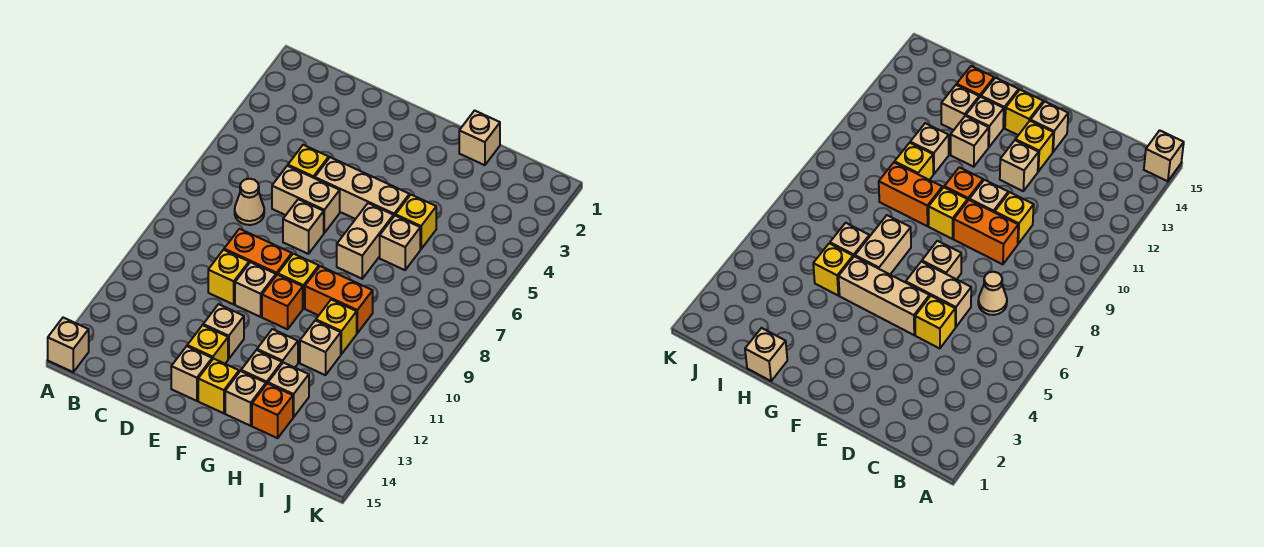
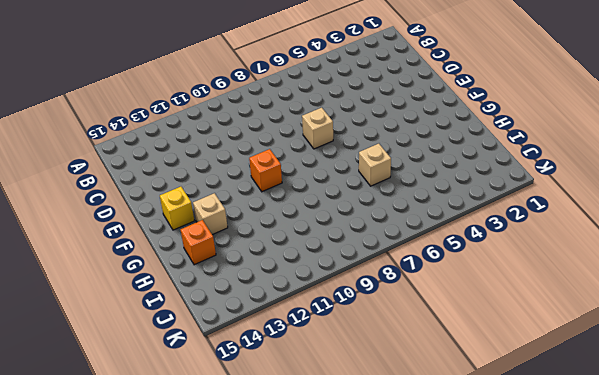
none -> tan brick A15 level 1
none -> tan cone C7 level 1
none -> yellow brick D5 level 1

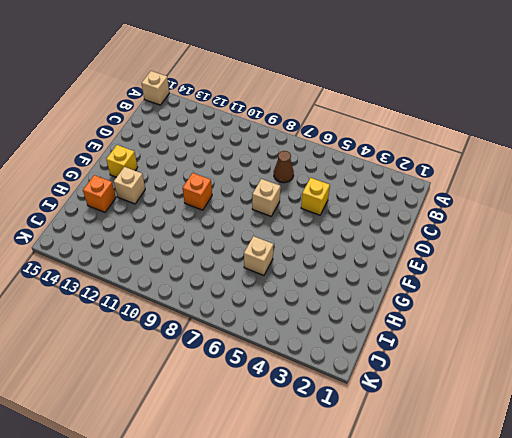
brown cone C7 level 1 -> tan cone C7 level 1
none -> tan brick D6:E6 level 1
none -> orange brick D9:E9 level 1
none -> yellow brick D10 level 1

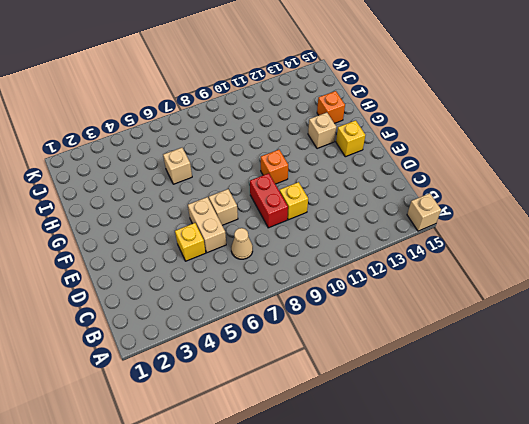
red brick D9:E9 level 1 -> orange brick D9:E9 level 1
none -> tan brick E5:G5 level 1
none -> tan brick E10 level 1
none -> tan brick E12 level 1

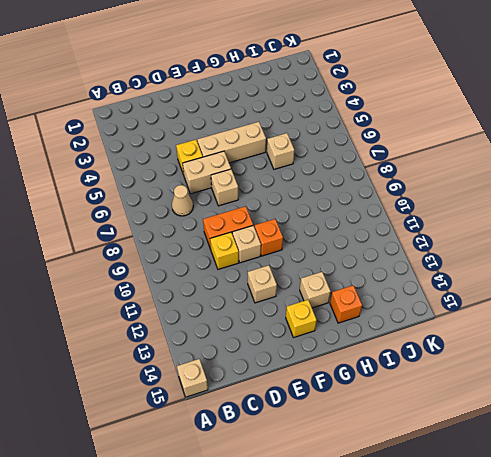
none -> yellow brick E13 level 1
none -> tan brick E14 level 1
none -> yellow brick F9 level 1

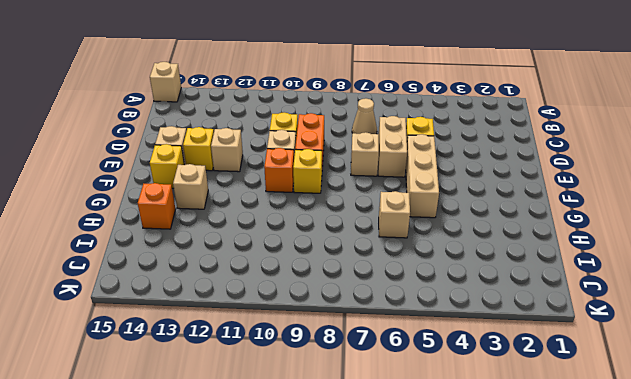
none -> tan brick G6:G7 level 1
none -> orange brick G9:H9 level 1
none -> tan brick G12 level 1

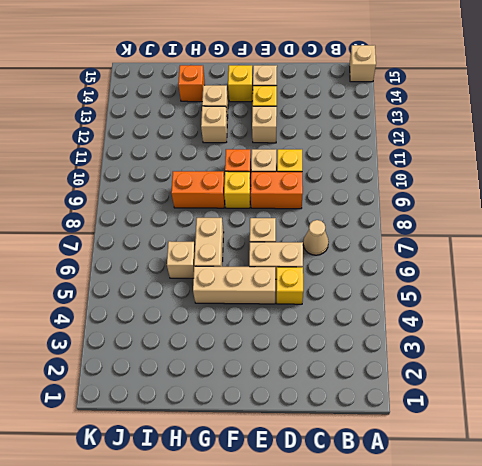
none -> tan brick G14 level 1
none -> tan brick H1 level 1
none -> yellow brick H5 level 1

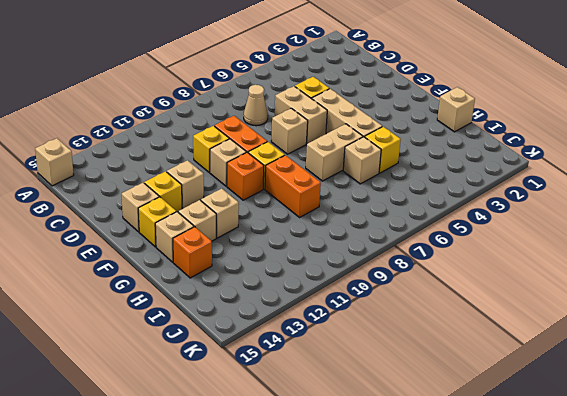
none -> yellow brick H10 level 1
none -> tan brick H11 level 1
none -> tan brick H13 level 1

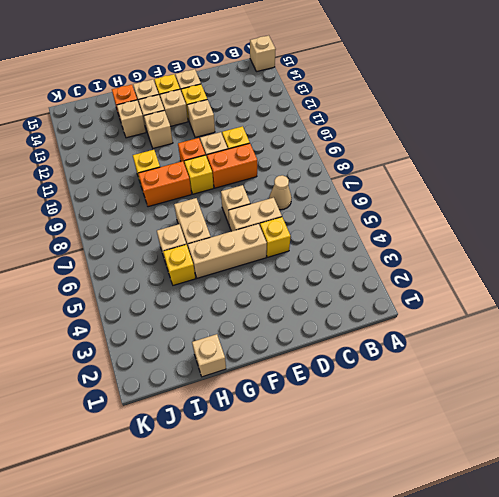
tan brick F13 level 1 -> tan brick H11 level 1

